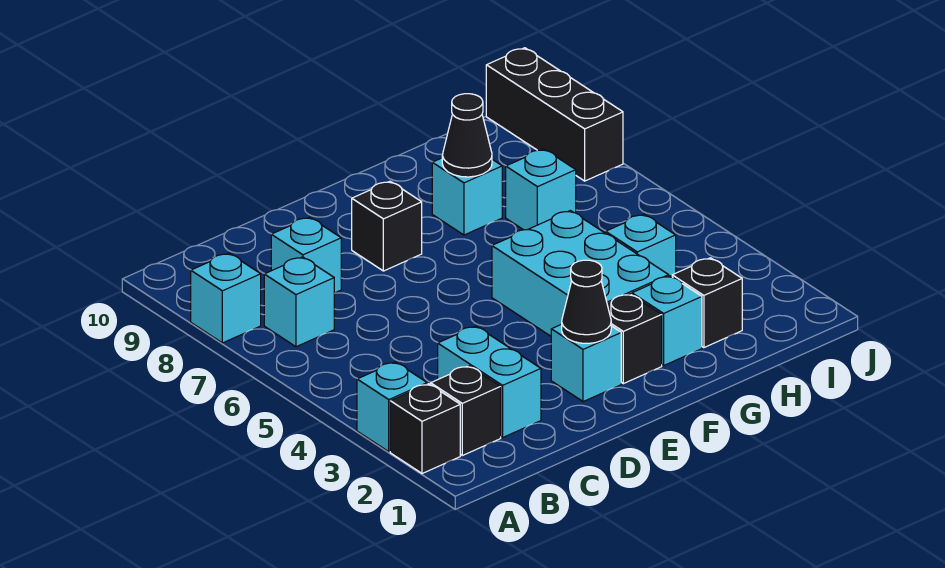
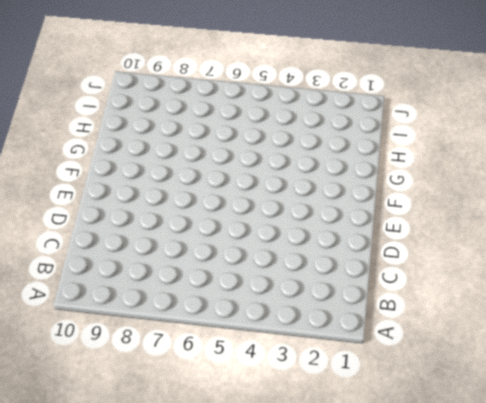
none -> black brick A2 level 1
none -> cyan brick A3 level 1
none -> cyan brick A8 level 1

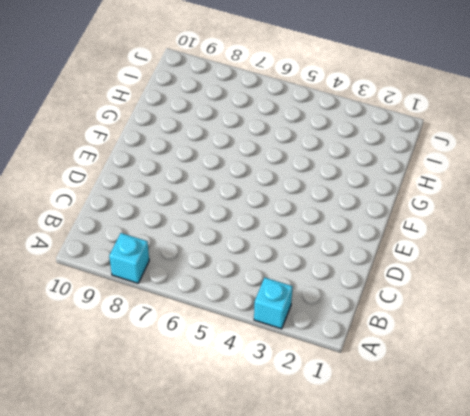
none -> black brick A2 level 1
none -> black brick B2 level 1
none -> cyan brick B7 level 1

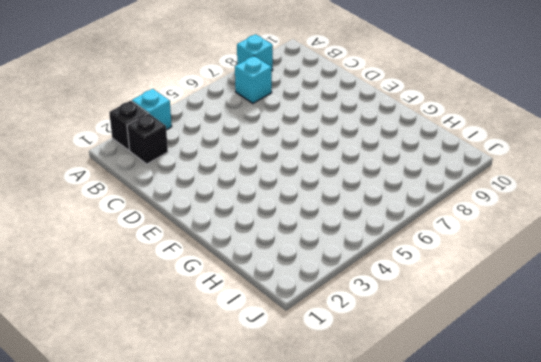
none -> cyan brick C2:C3 level 1
none -> cyan brick C8 level 1
none -> cyan brick E2 level 1

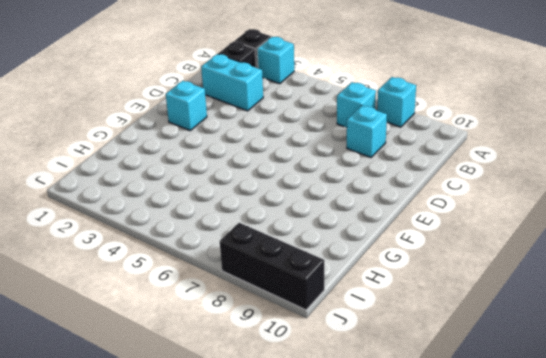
none -> black brick E8 level 1
none -> black brick F2 level 1
none -> cyan brick F3:G5 level 1

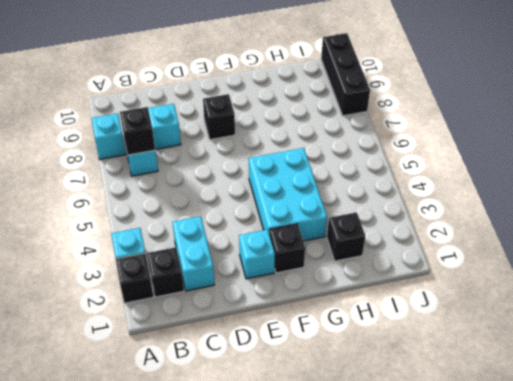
black brick B7 level 2 -> none
none -> cyan brick G2 level 1
none -> cyan brick G8 level 1
none -> cyan brick H4 level 1

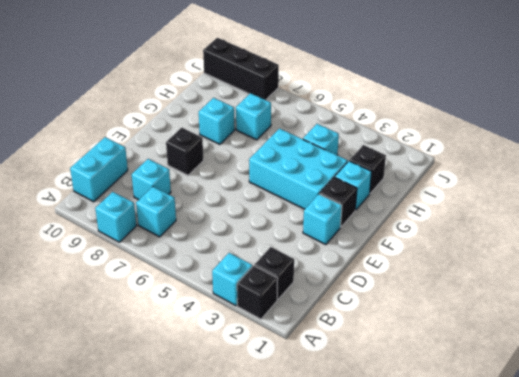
cyan brick B10:C10 level 1 -> cyan brick C2:C3 level 1
none -> black cone E2 level 2
none -> black cone G8 level 2

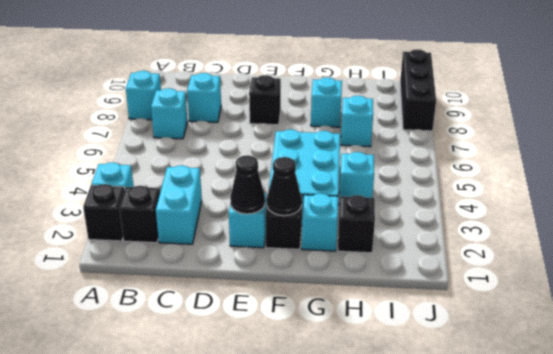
black cone F2 level 2 -> black cone G8 level 2

